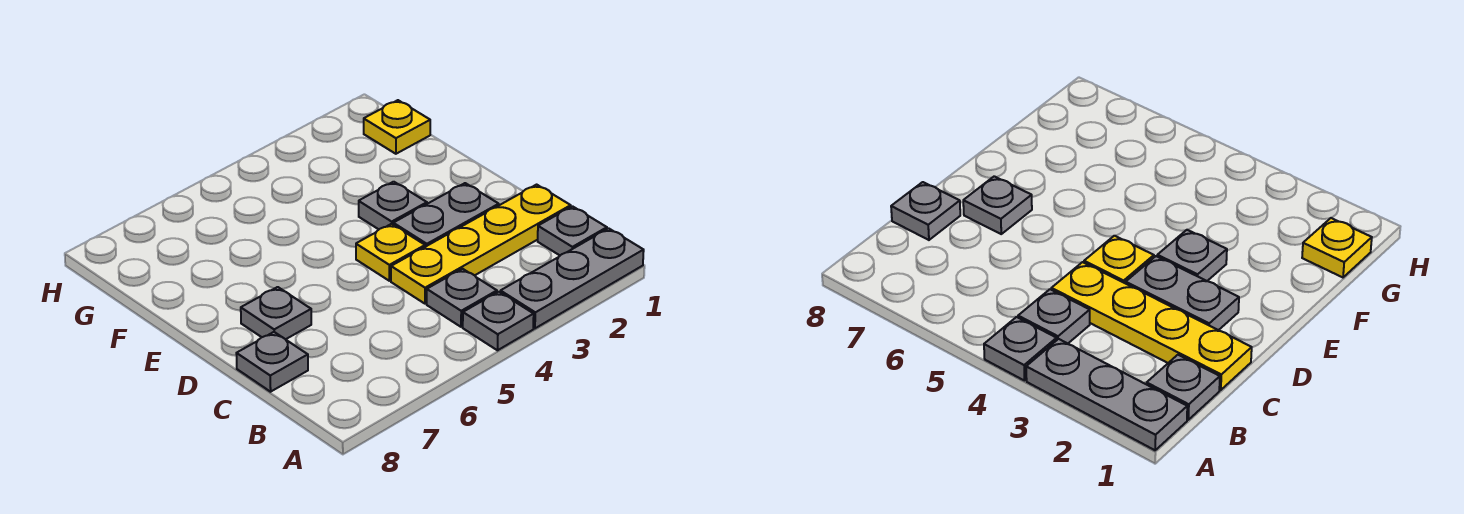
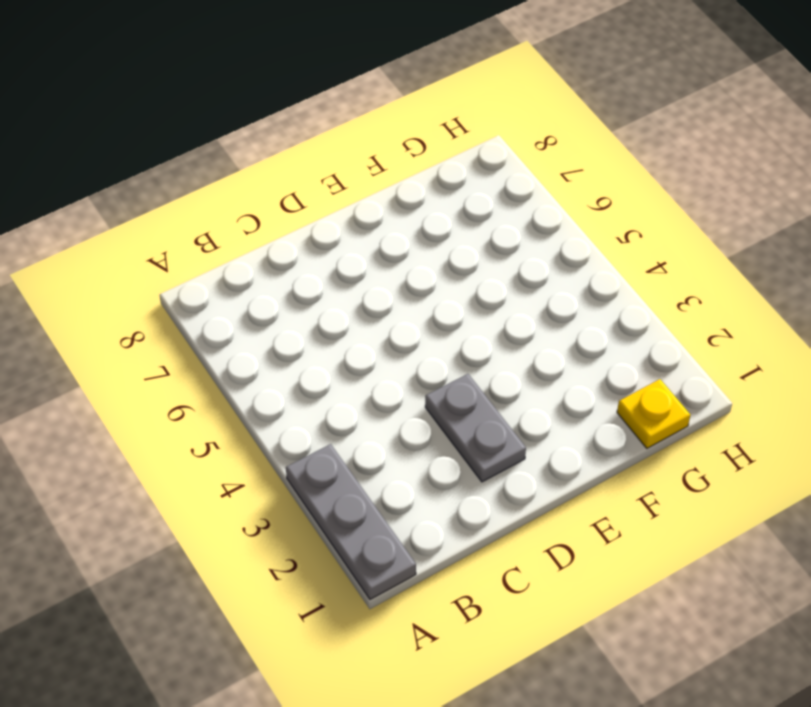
none -> grey plate A4 level 1
none -> grey plate B1 level 1

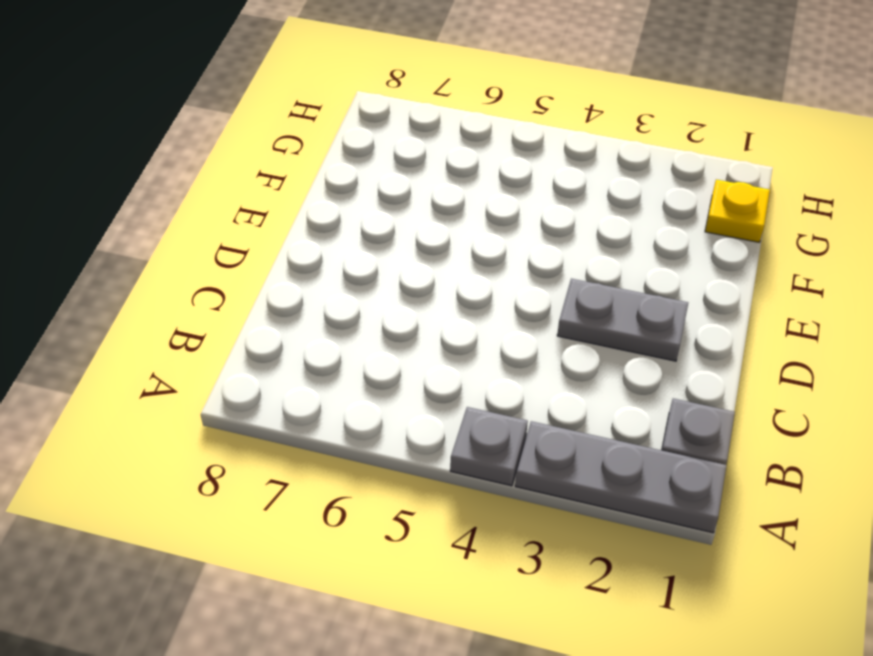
none -> grey plate B4 level 1
none -> yellow plate C1:C4 level 1

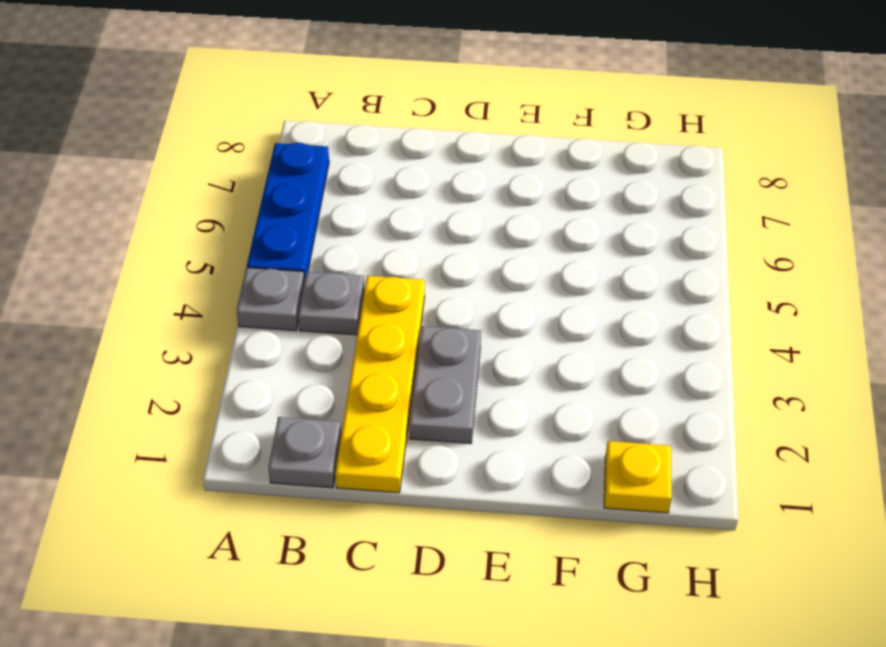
blue plate A5:A7 level 1 -> none
none -> grey plate A1:A3 level 1
none -> grey plate C8 level 1

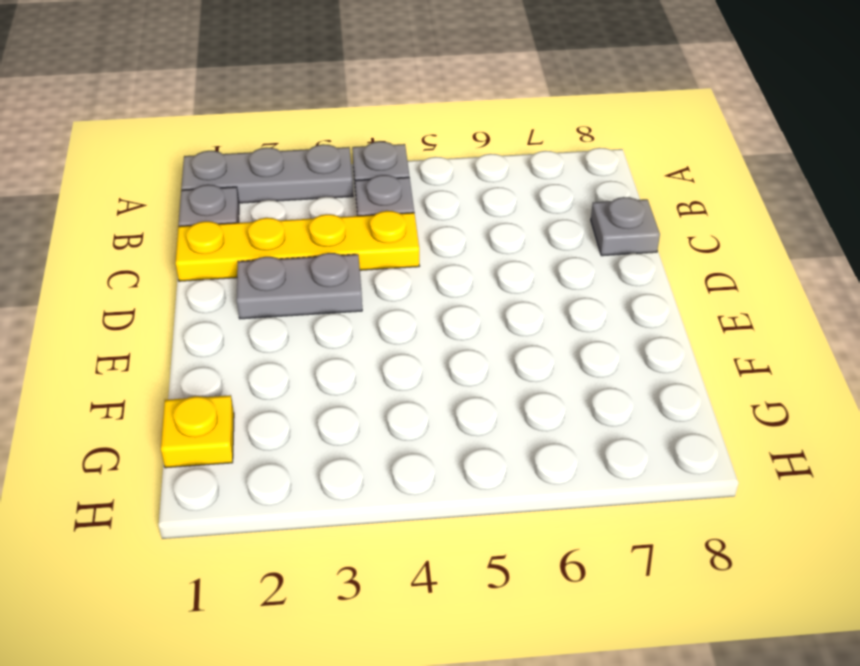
none -> yellow plate D4 level 1
none -> grey plate D7 level 1

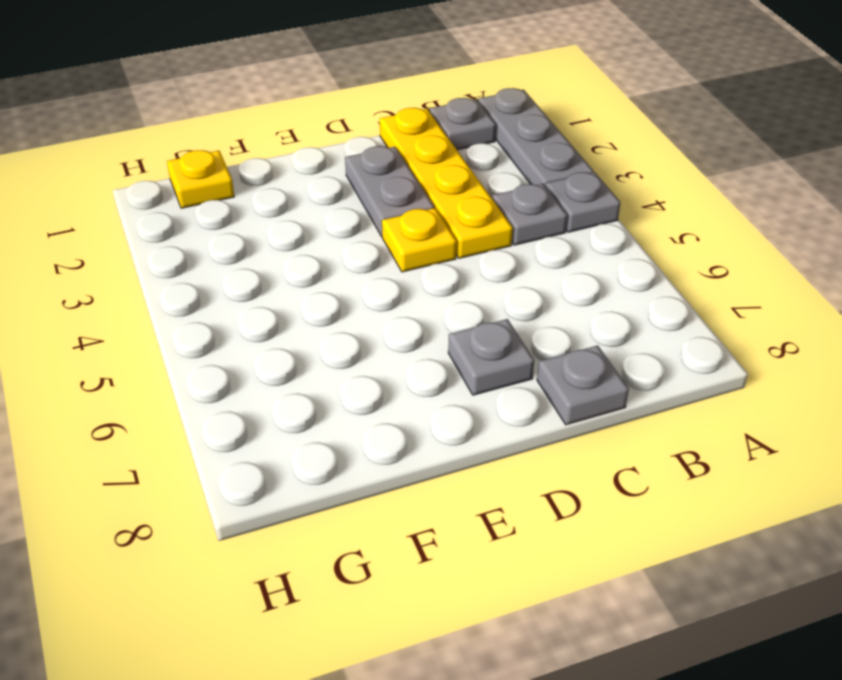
none -> grey plate E3 level 1

